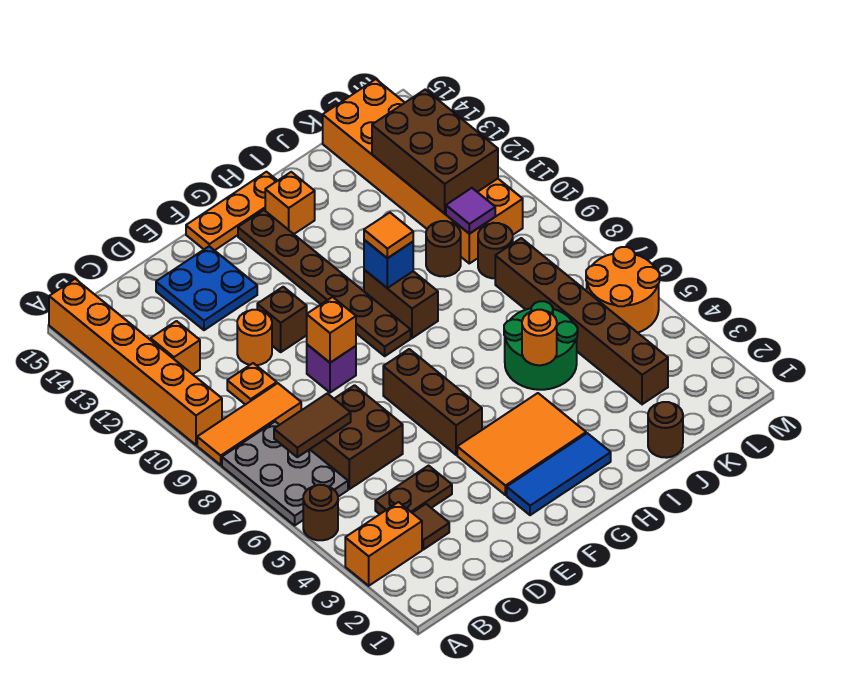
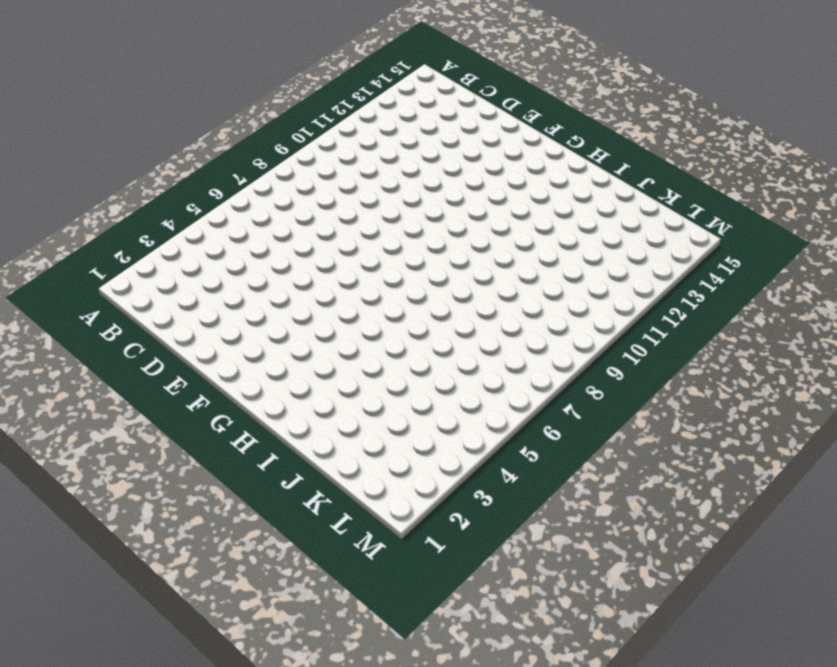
none -> orange brick A3:B3 level 1
none -> brown round brick A5 level 1
none -> grey plate A6:B8 level 1
none -> orange tile A9:C9 level 1

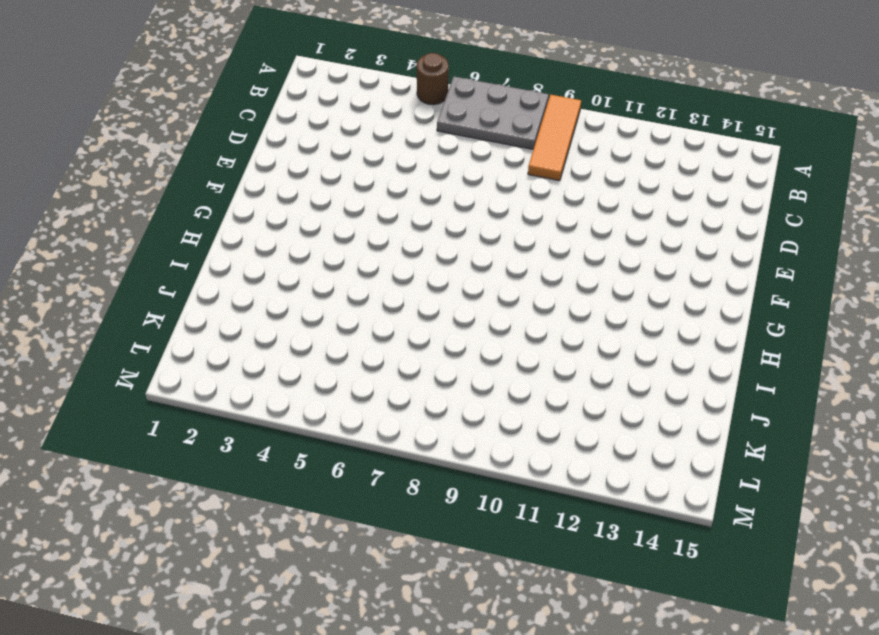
none -> orange brick A3:B3 level 1
none -> orange brick A10:A15 level 1
none -> orange brick B12 level 1
none -> brown tile C3 level 1

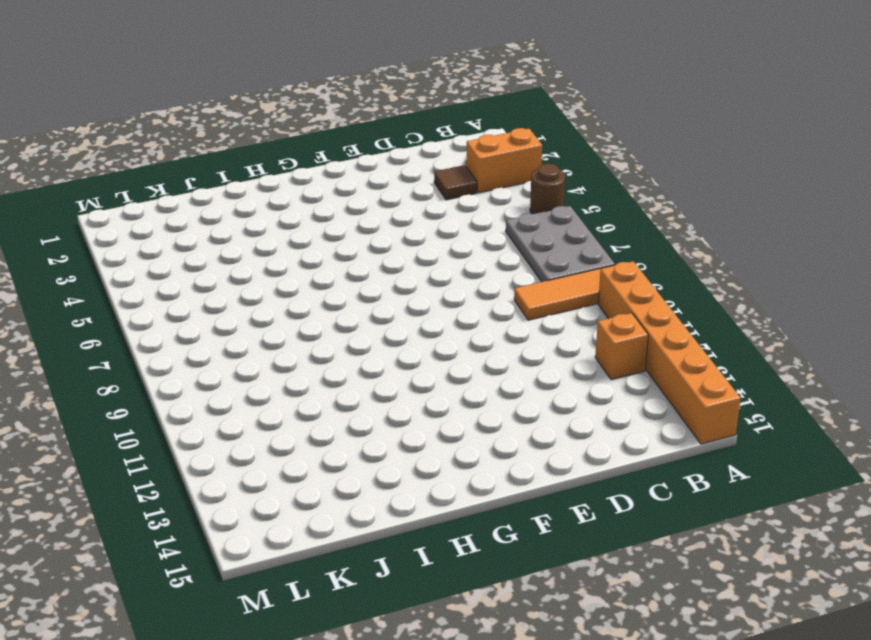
none -> brown plate C4:D4 level 1
none -> brown brick C6:D7 level 1
none -> orange plate C10 level 1
none -> orange round brick D11 level 1

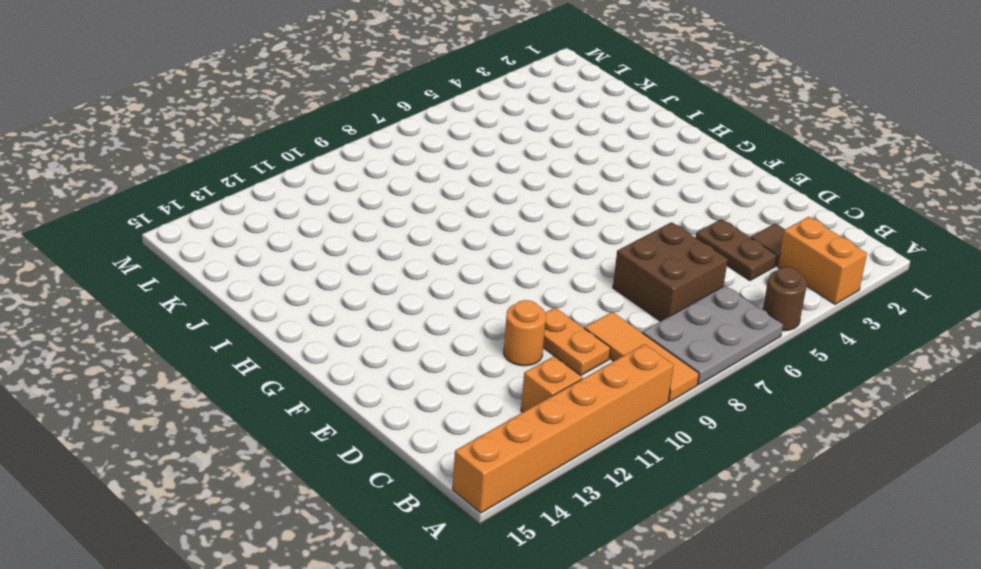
orange plate C10:D10 level 1 -> orange plate C10 level 1
none -> blue plate D13:E14 level 1
none -> purple brick E9 level 1
none -> brown brick E11 level 1
none -> blue tile F2:H2 level 1

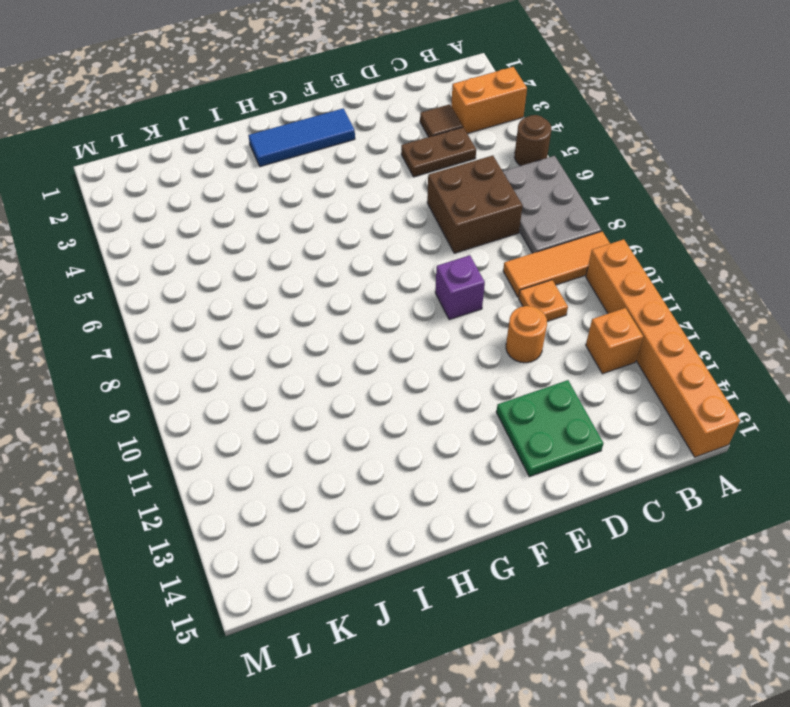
green plate D13:E14 level 1 -> blue plate D13:E14 level 1
none -> brown brick E11 level 1
none -> orange tile F3:H4 level 1
none -> brown brick F5:F7 level 1
none -> orange plate F15:H15 level 1

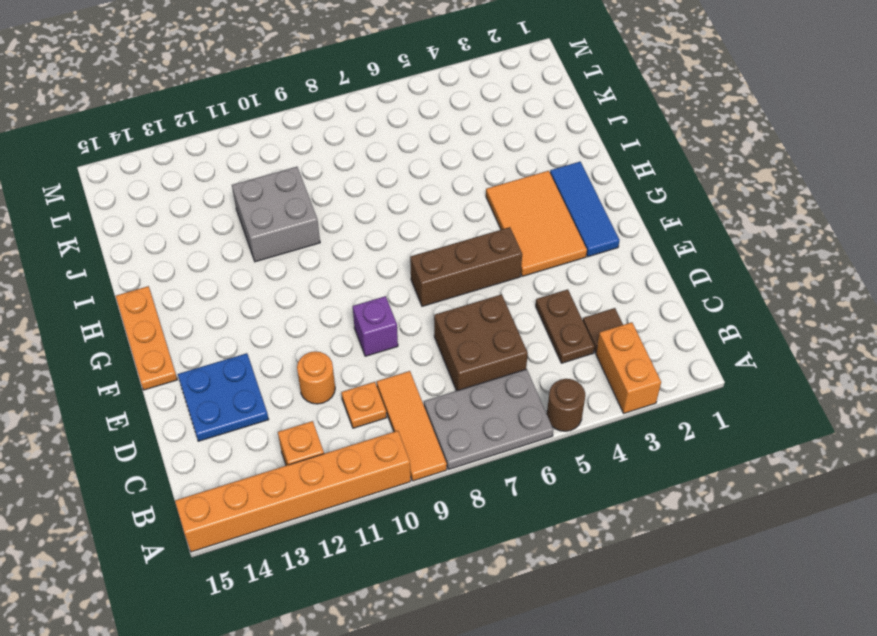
grey brick I10:J11 level 1 -> brown round brick J10 level 1
none -> brown brick E11 level 1
none -> brown plate G9:G14 level 1
none -> brown brick H9:H10 level 1
none -> orange brick H14 level 1

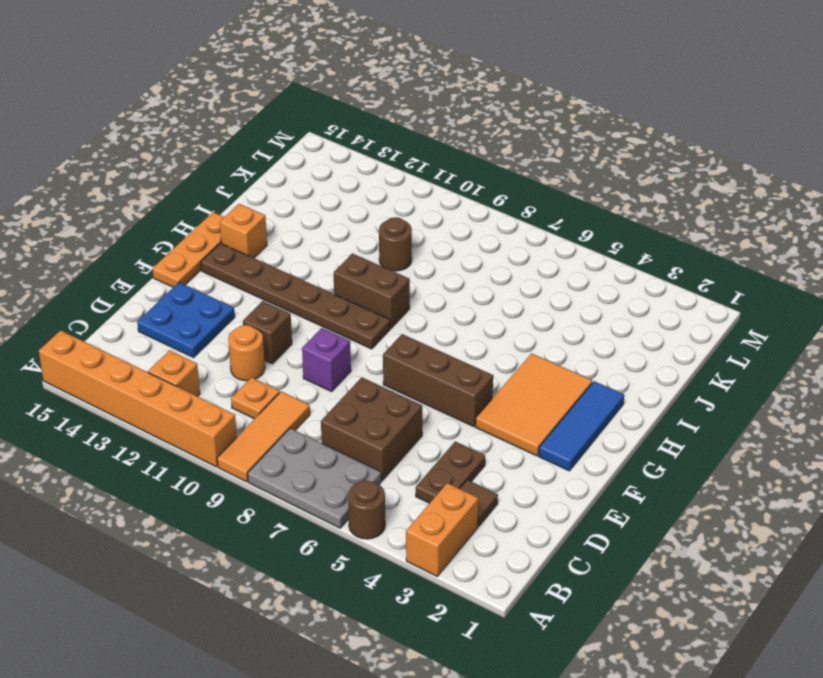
none -> green round brick I5:J6 level 1
none -> brown round brick J1 level 1
none -> brown brick K3:K8 level 1
none -> brown round brick K9 level 1

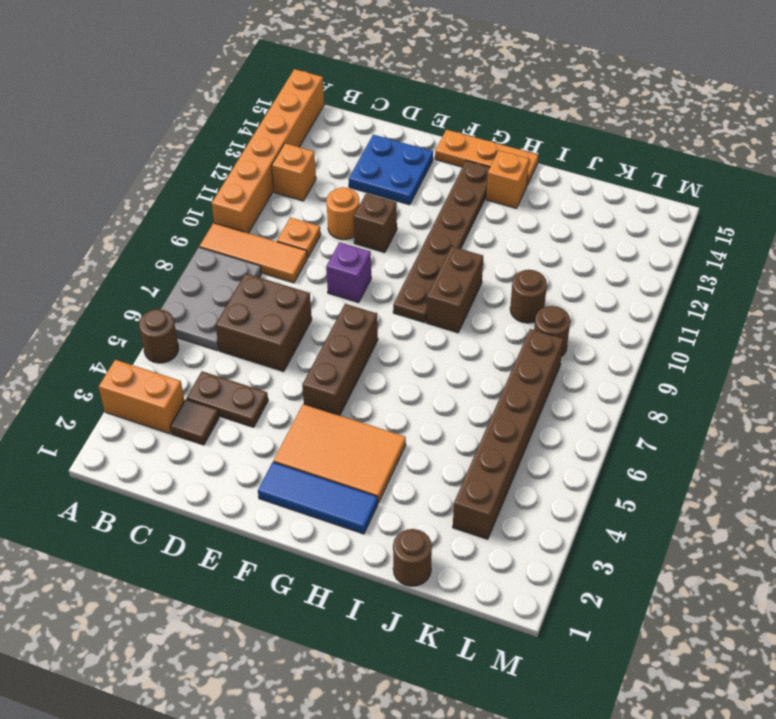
none -> green round brick I5:J6 level 1
none -> orange brick K10:L15 level 1
none -> orange round brick L5:M6 level 1
none -> brown tile B7:C7 level 2

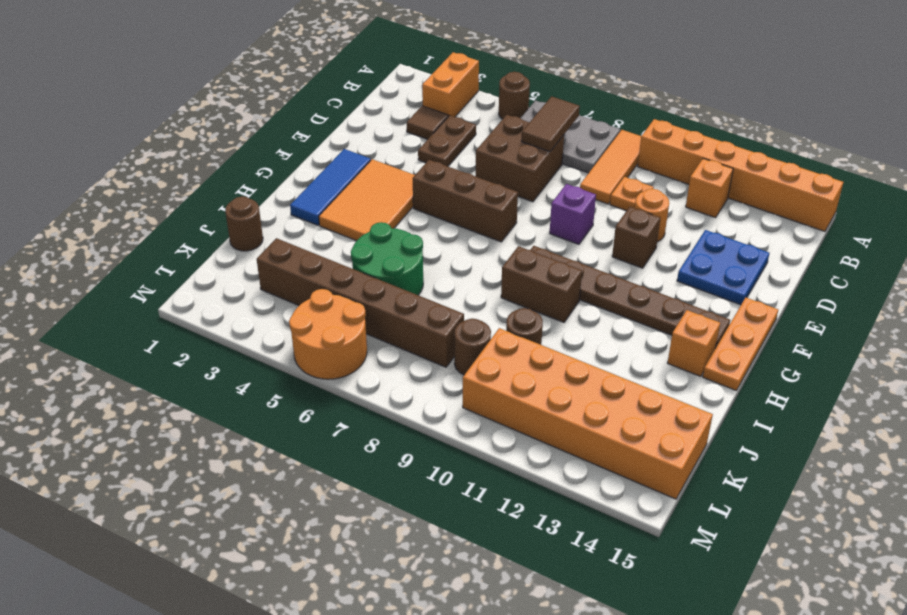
none -> orange brick E9 level 2
none -> blue brick H10 level 2
none -> orange round brick I5 level 2
none -> purple tile K10 level 2

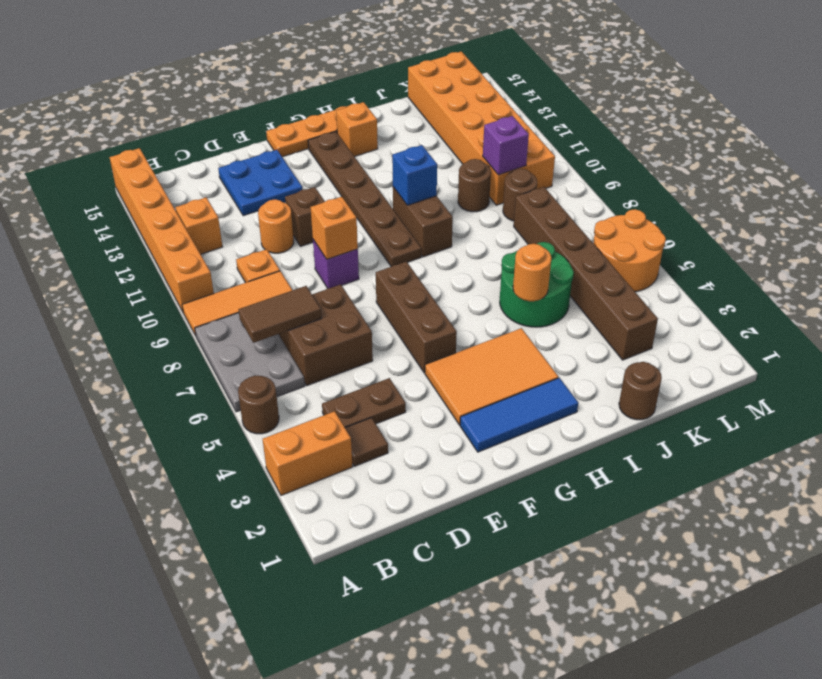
purple brick K10 level 2 -> purple tile K10 level 2
none -> brown brick K11:L13 level 2
none -> orange tile H10 level 3

